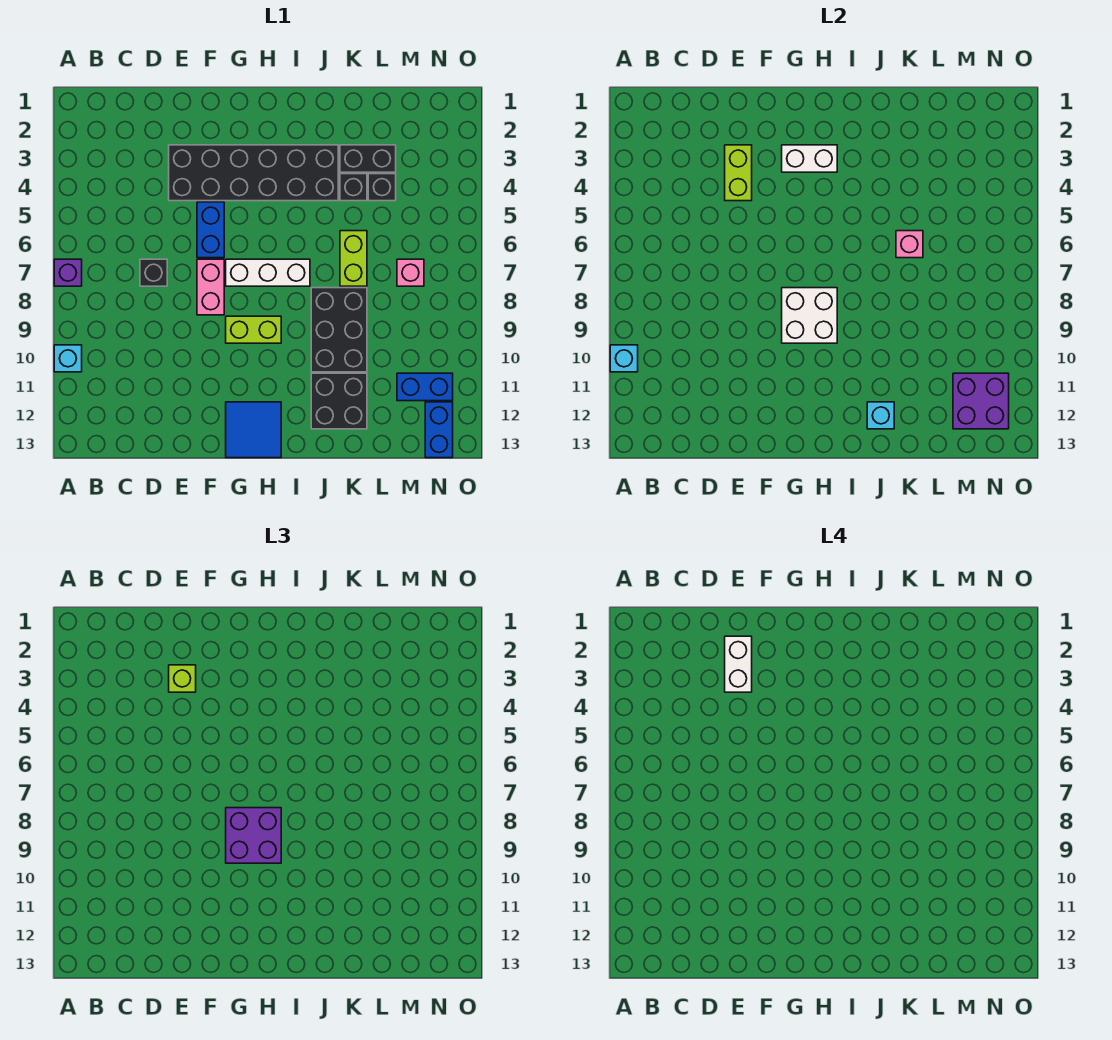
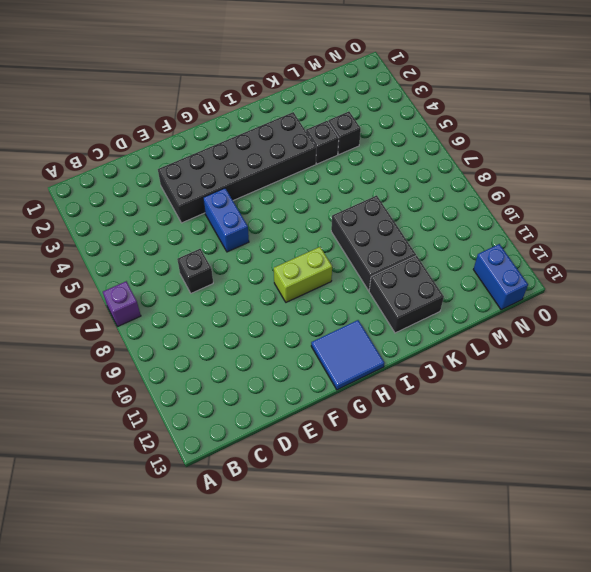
none -> cyan brick A10 level 1
none -> pink brick F7:F8 level 1
none -> white brick G7:I7 level 1

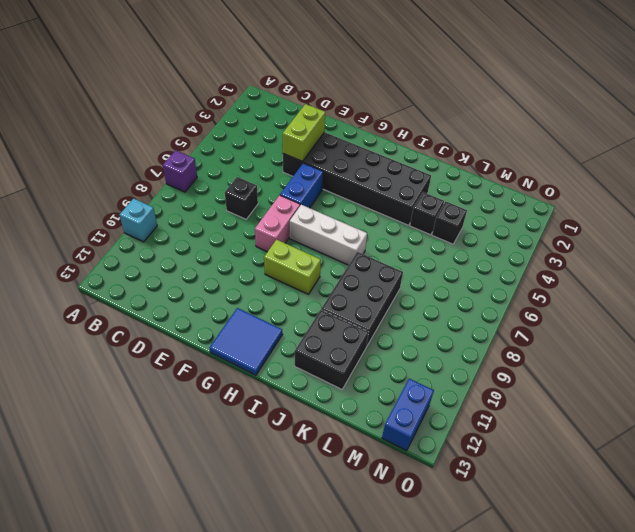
none -> black brick K3:L3 level 1
none -> lime brick K6:K7 level 1
none -> pink brick M7 level 1

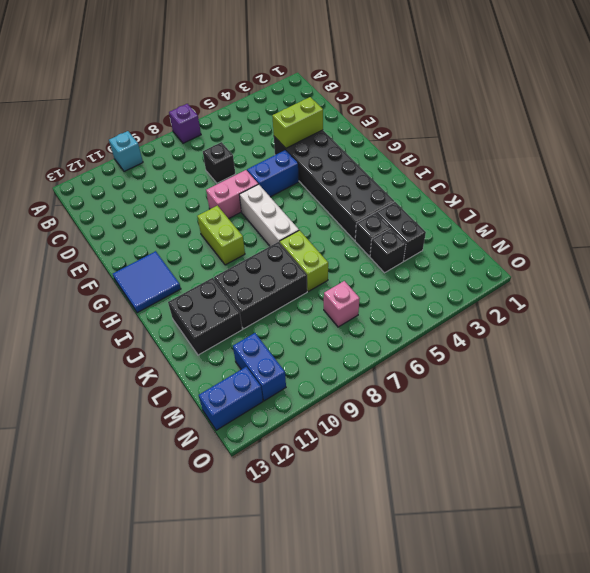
lime brick J7:K7 level 1 -> lime brick K6:K7 level 1
none -> cyan brick A10 level 2
none -> white brick G3:H3 level 2
none -> white brick G8:H9 level 2

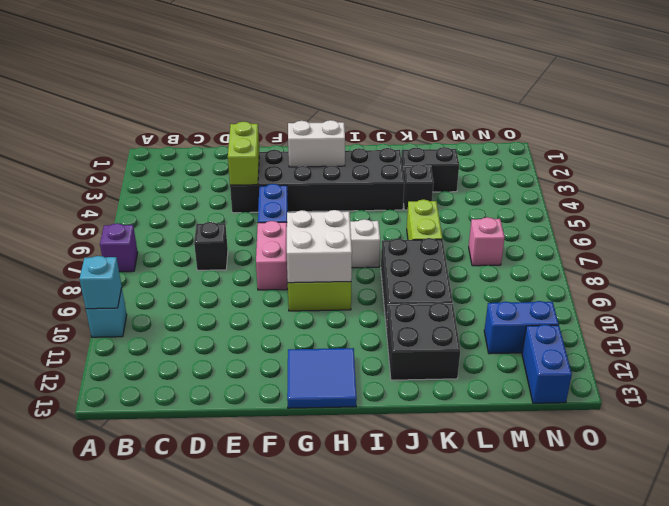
none -> black brick L4 level 1
none -> cyan brick J12 level 2
none -> pink brick K6 level 2

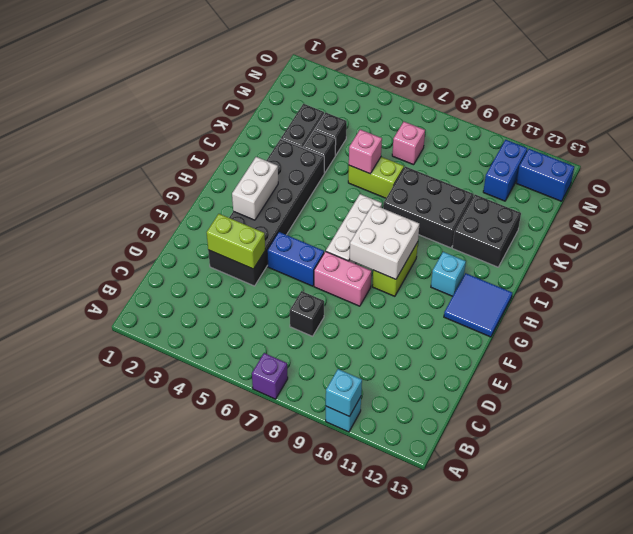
cyan brick H11 level 1 -> cyan brick J12 level 2
none -> purple brick M11:N12 level 2
none -> lime brick E3 level 3
none -> purple brick G8:H9 level 3

